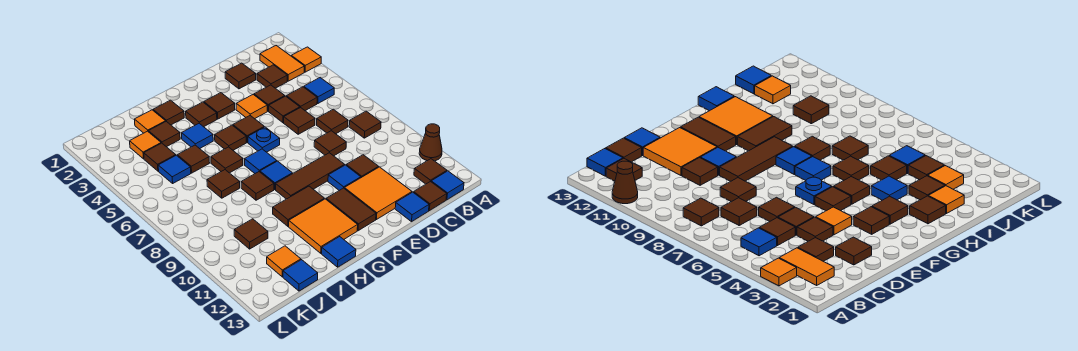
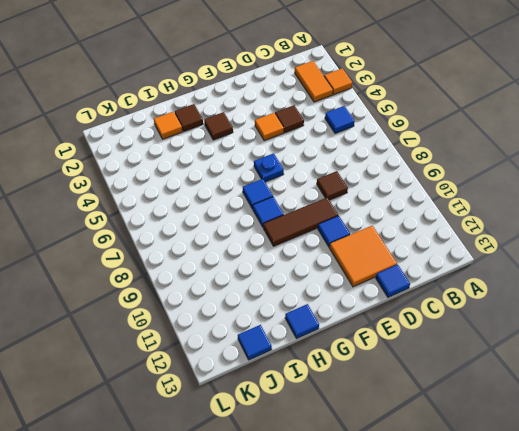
none -> brown cone A11 level 1
none -> brown tile B8 level 1
none -> brown tile B12 level 1
none -> blue tile B13 level 1

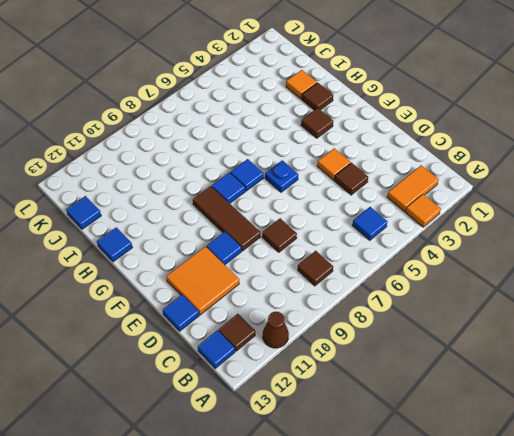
none -> brown tile C3 level 1
none -> brown tile C5 level 1
none -> brown tile C7 level 1
none -> brown tile C13 level 1

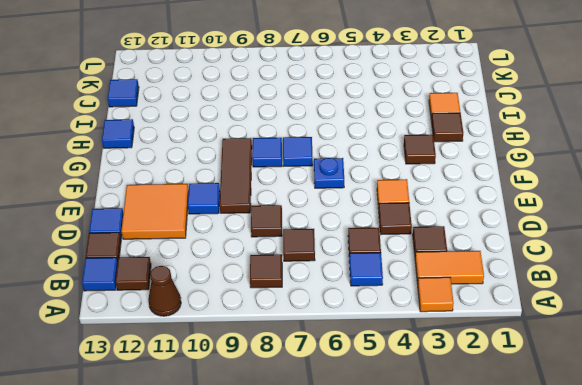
none -> brown tile D2 level 1
none -> brown tile D5 level 1
none -> brown tile D6 level 1
none -> brown tile D10 level 1

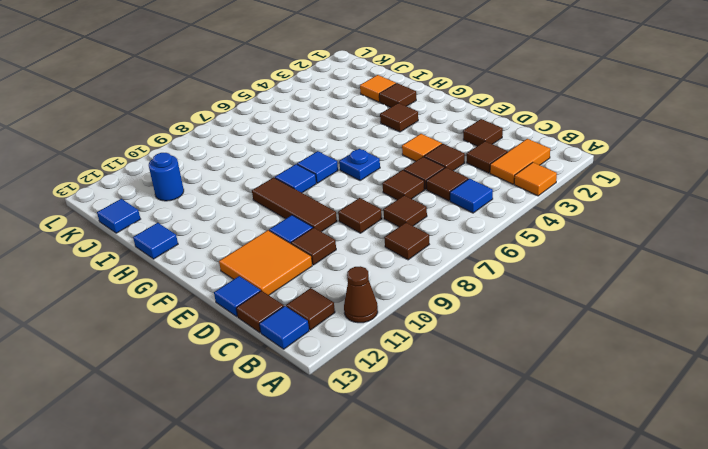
blue round brick J11 level 1 -> none
none -> brown tile F3 level 1
none -> brown tile F5 level 1
none -> brown tile F11:F12 level 1
none -> brown tile G5 level 1

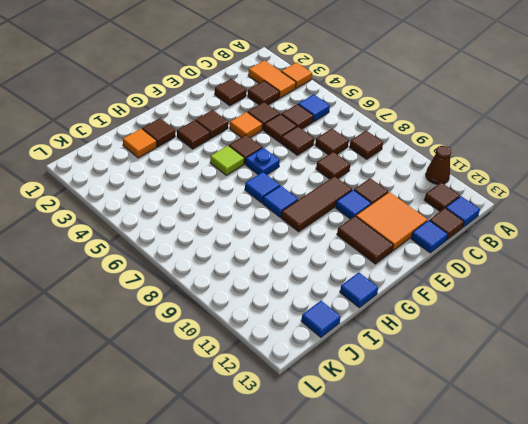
lime tile G5 level 1 -> brown tile G5 level 1
none -> brown tile G10:H10 level 1
none -> orange tile G11:H12 level 1
none -> blue tile H4 level 1
none -> brown tile H6 level 1

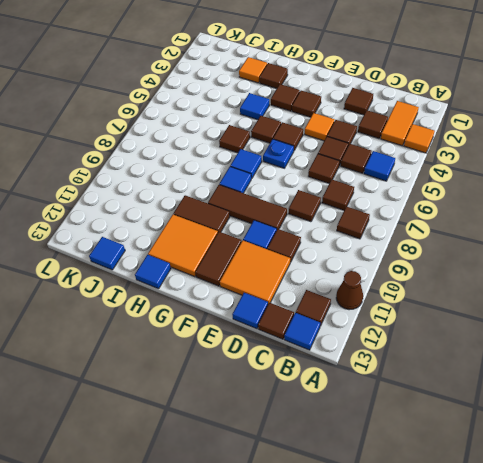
none -> brown tile H8 level 1
none -> brown tile I3 level 1
none -> brown tile I5 level 1
none -> brown tile I7 level 1

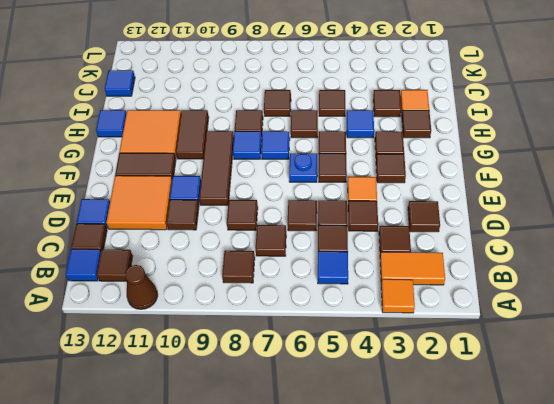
none -> orange tile J3 level 1
none -> brown tile J4 level 1
none -> blue tile J5 level 1
none -> brown tile J10 level 1

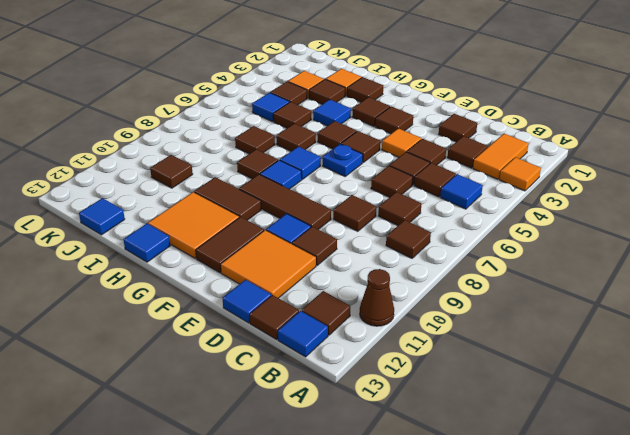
none -> orange tile J12 level 1

